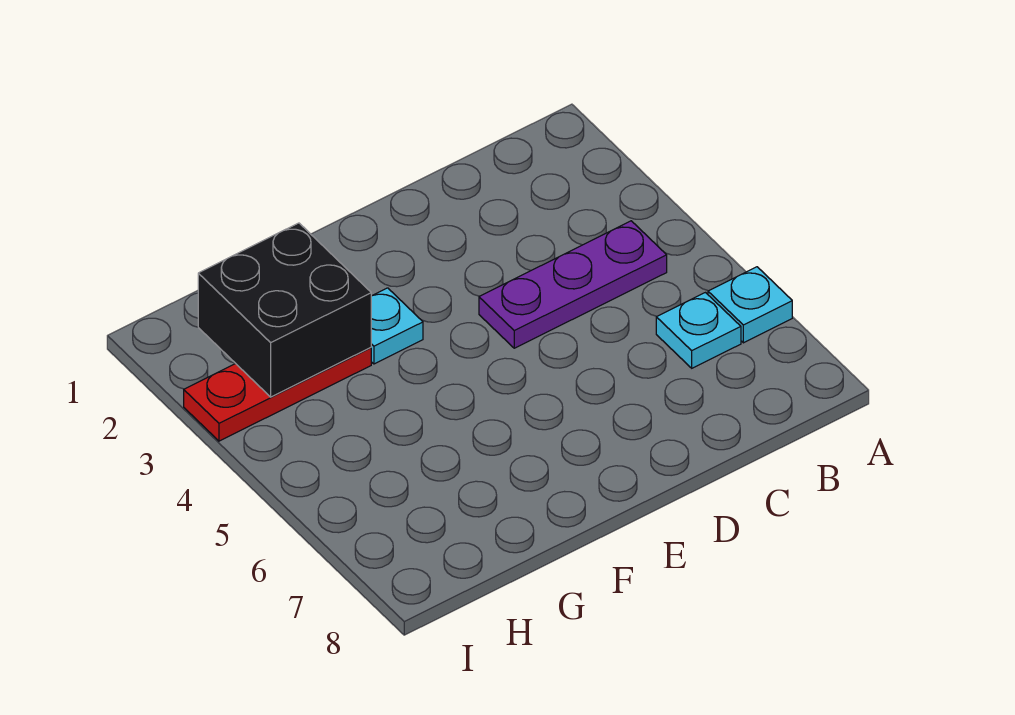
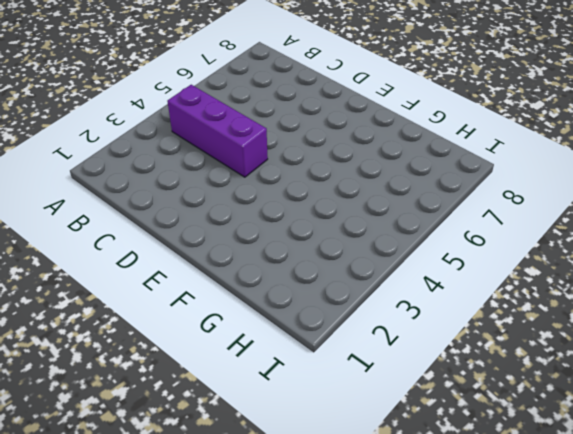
purple brick B4:D4 level 1 -> purple plate B4:D4 level 1
none -> cyan plate A6 level 1
none -> cyan plate B6 level 1

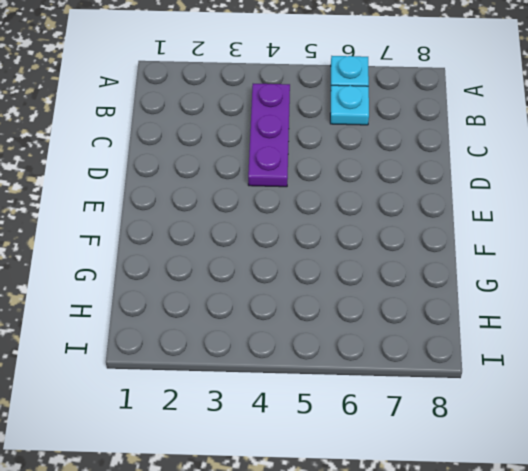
none -> cyan plate F3 level 1
none -> red plate G3:I3 level 1

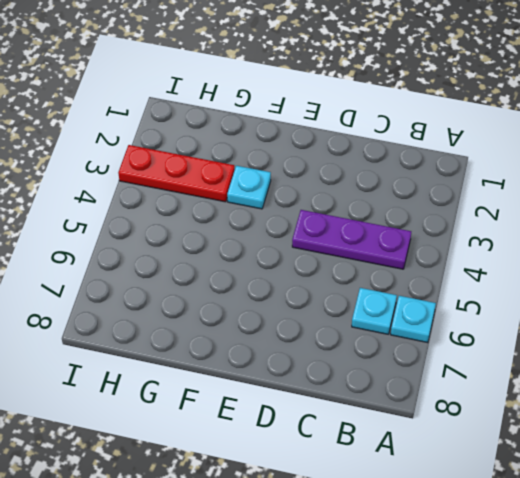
none -> black brick G2:H3 level 2

